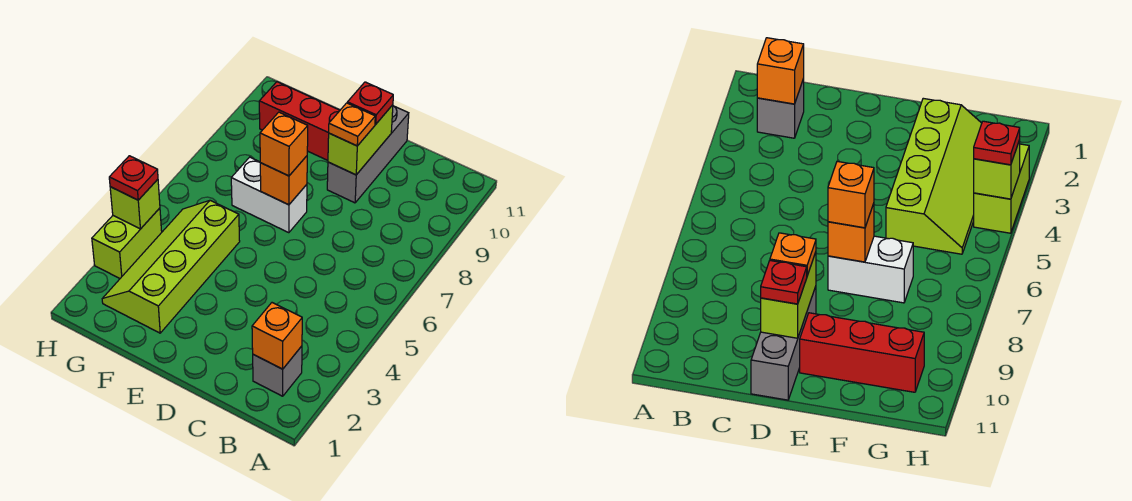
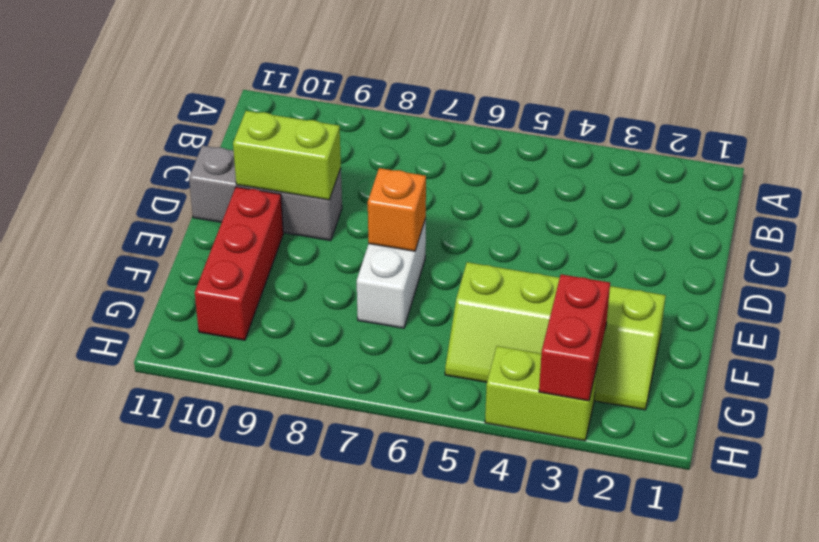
red brick G3:H3 level 2 -> none
none -> grey brick B2 level 1
none -> orange brick B2 level 2
none -> lime brick H4 level 2

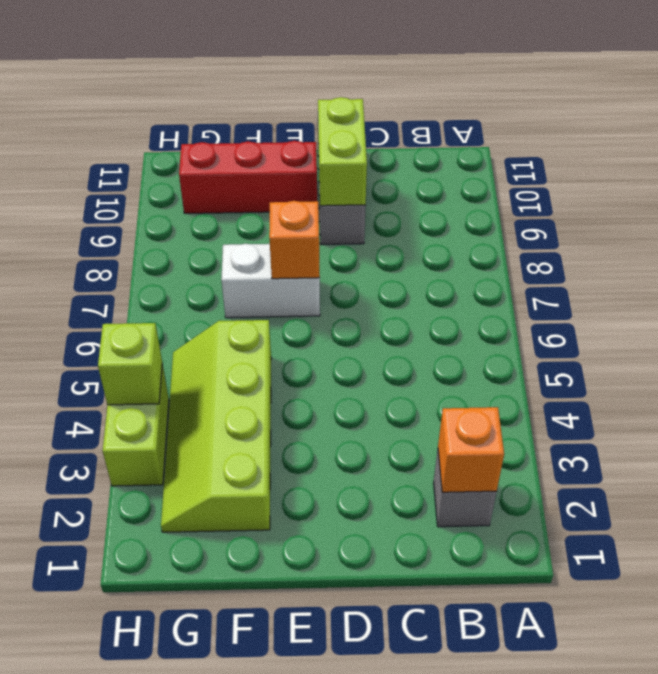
none -> orange plate D9 level 3
none -> red plate D10 level 3
none -> orange brick E7 level 3

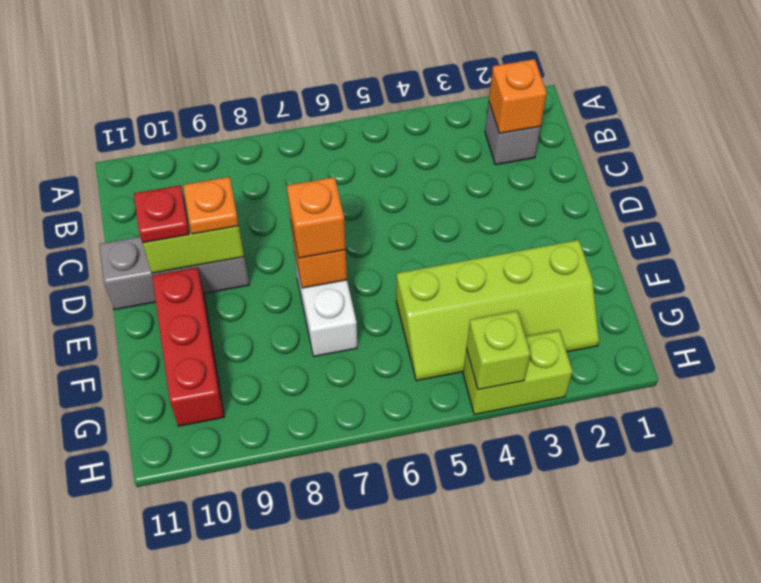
none -> red plate H4 level 3

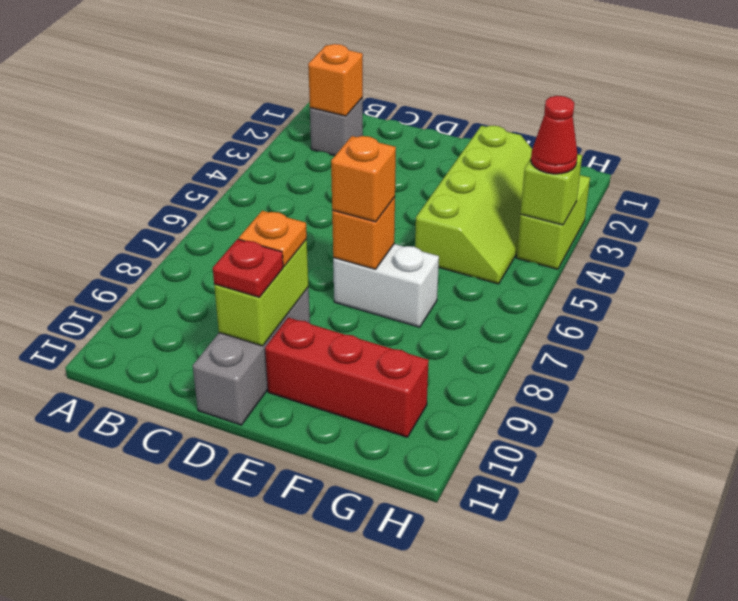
red cone H4 level 3 -> red plate H4 level 3

